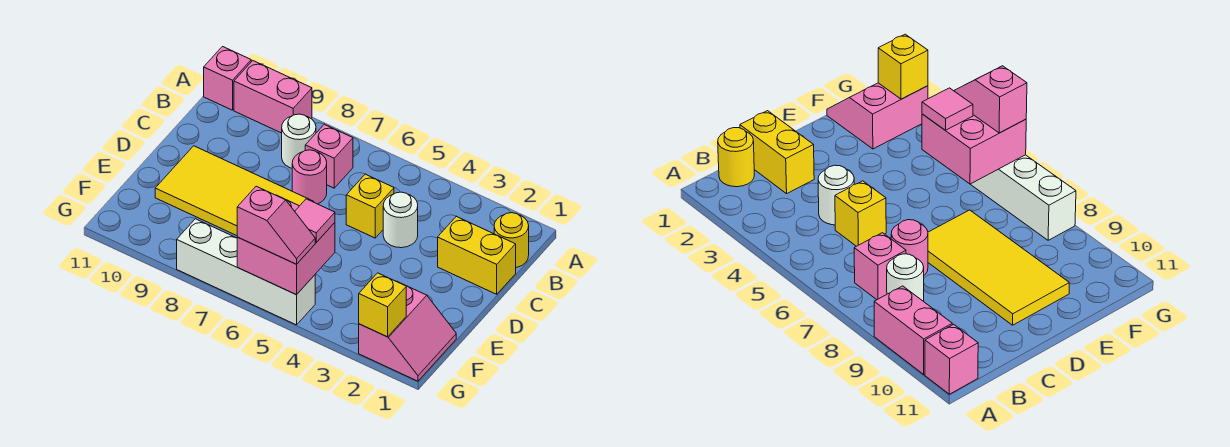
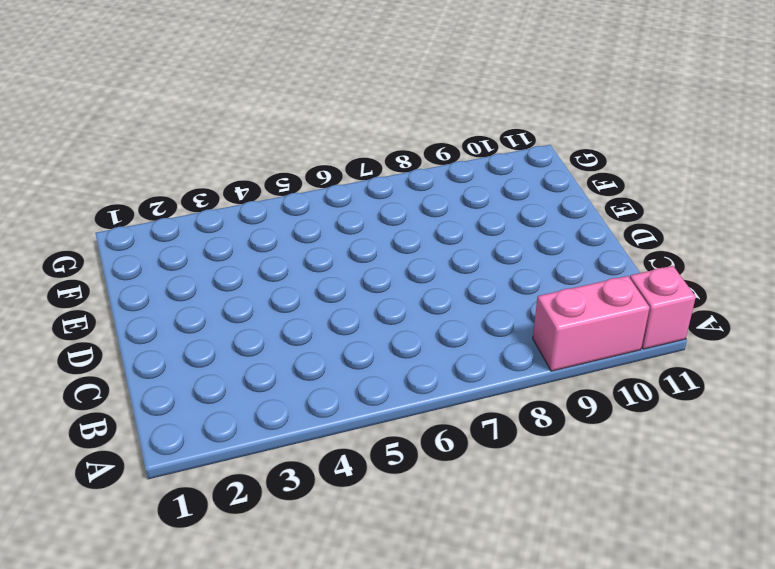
none -> yellow round brick B1 level 1
none -> pink brick B7 level 1
none -> white round brick B8 level 1

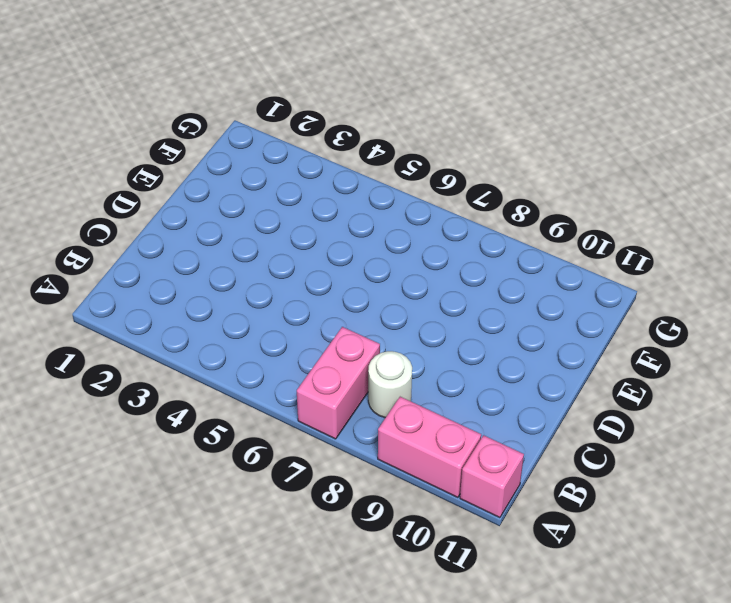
pink brick A7:B7 level 1 -> pink brick B7 level 1
none -> yellow round brick B1 level 1
none -> yellow brick C1:C2 level 1
none -> white round brick C4 level 1

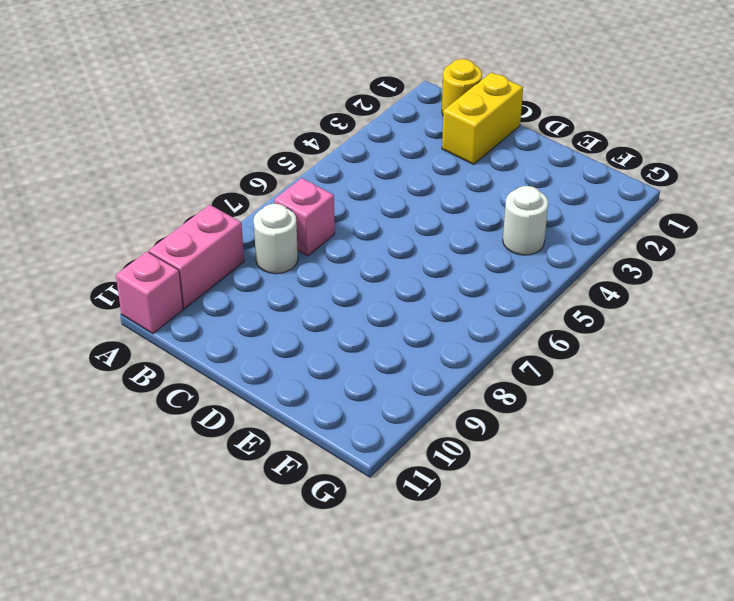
white round brick F4 level 1 -> white round brick C4 level 1
none -> yellow brick C5 level 1
none -> pink round brick C7 level 1
none -> yellow tile D7:E10 level 1

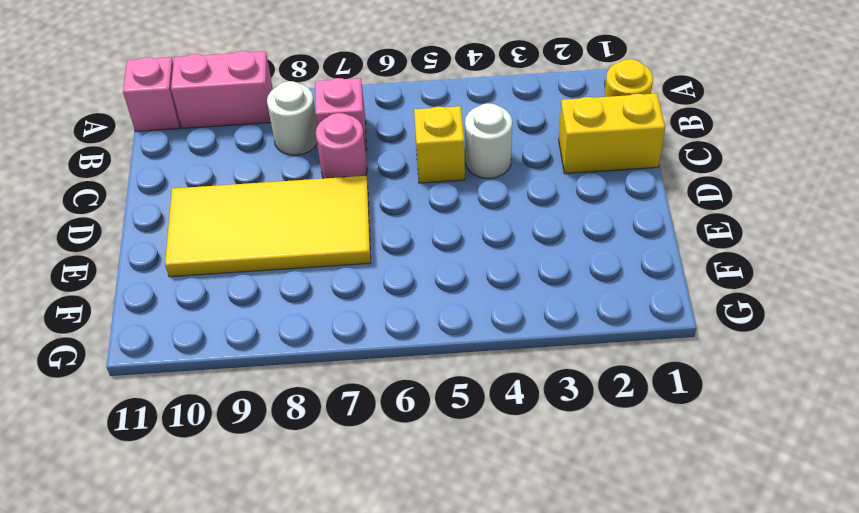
none -> pink slope F1:G2 level 1 top 2
none -> white brick G5:G8 level 1
none -> pink brick F5:G6 level 2

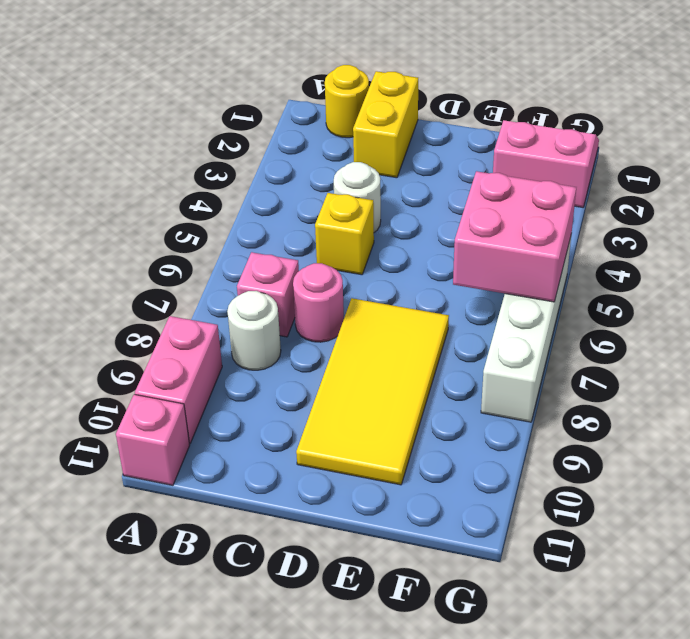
none -> yellow brick G2 level 2
none -> pink tile F5 level 3
none -> pink slope G5:G6 level 3 top 6

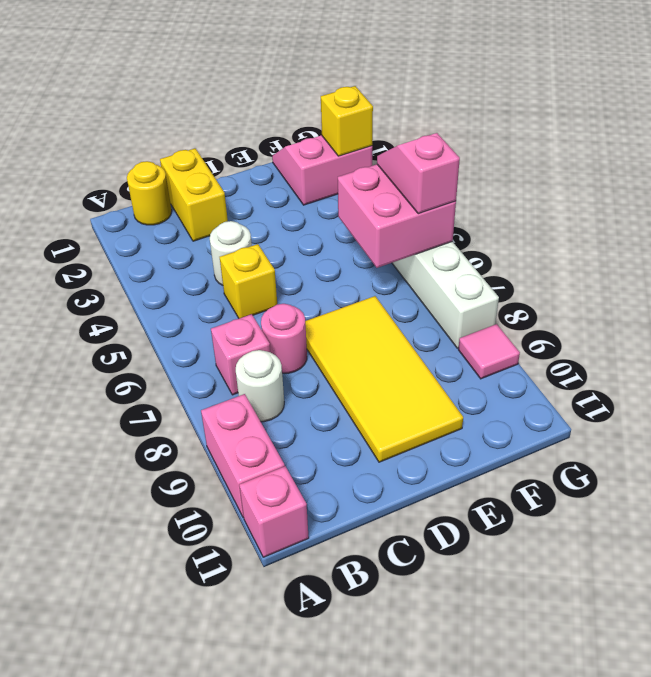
pink tile G9 level 1 -> pink tile F5 level 3

